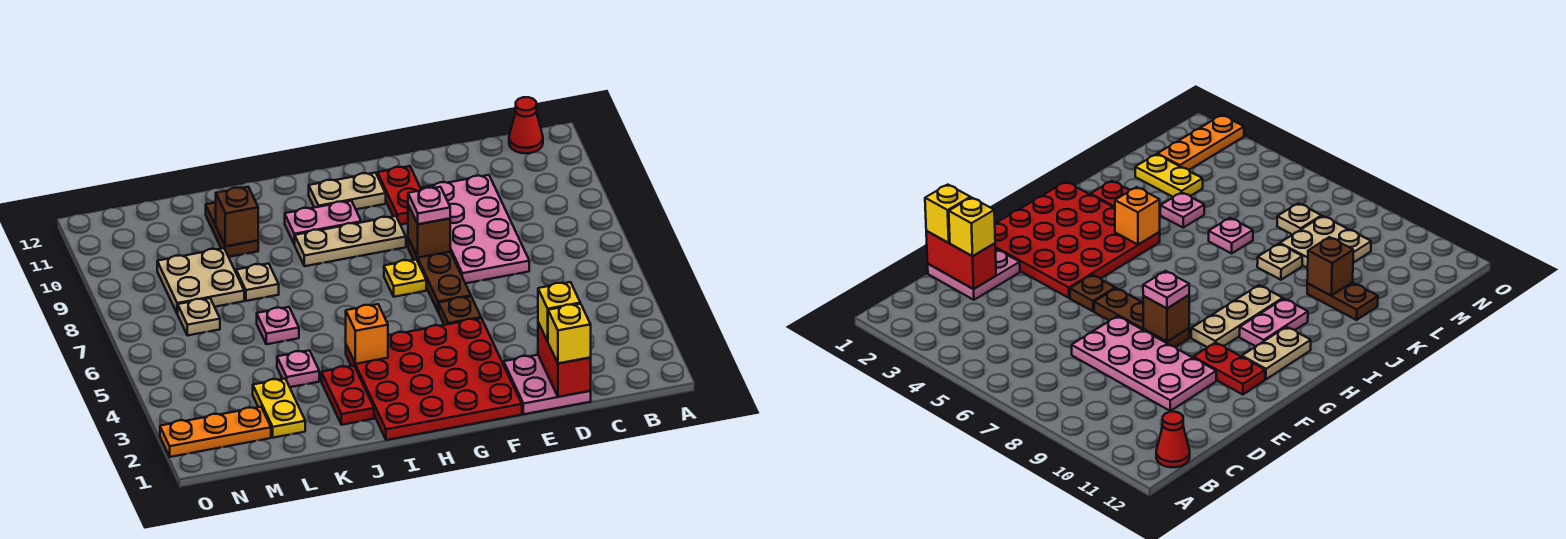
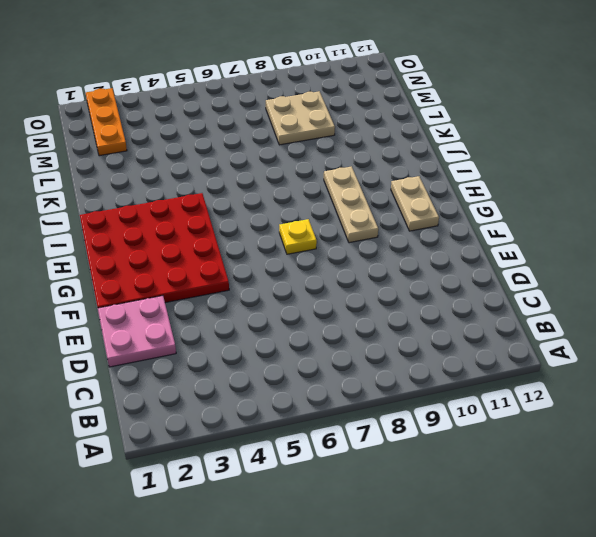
none -> red cone B12 level 1
none -> pink plate D7:E10 level 1
none -> brown plate F5 level 1

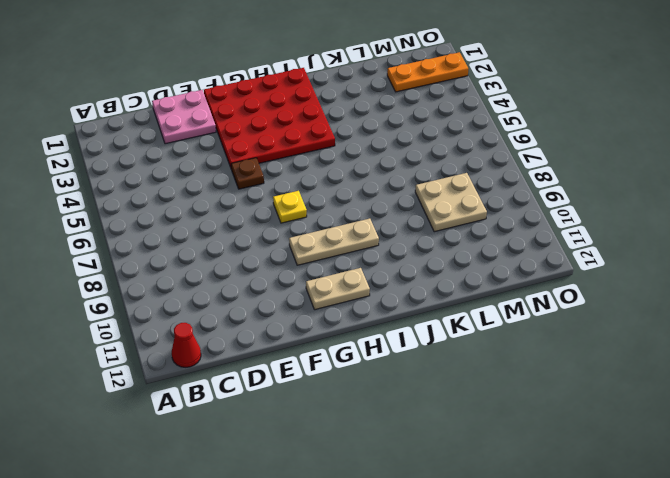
none -> pink plate D7:E10 level 1
none -> brown plate F6:F8 level 1
none -> red plate F10:F11 level 1

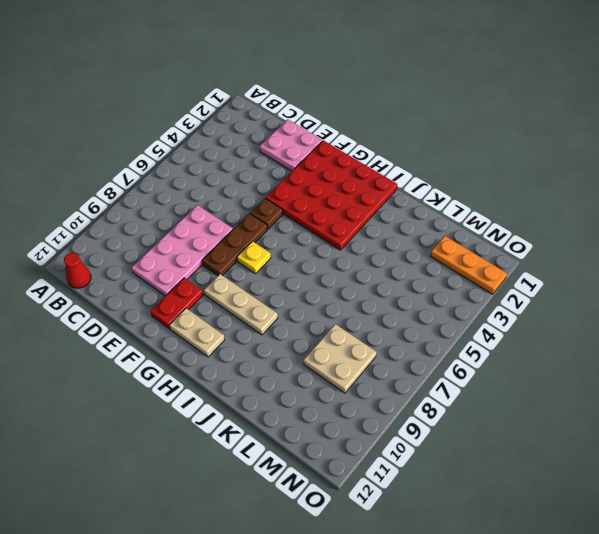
none -> pink plate H10:I10 level 1
none -> red plate J2:J3 level 1
none -> pink plate K4 level 1

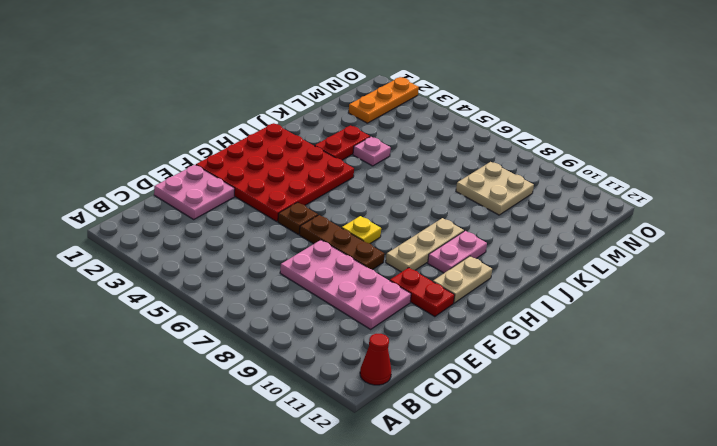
red plate J3:K3 level 1 -> red plate J2:J3 level 1
none -> pink plate K6 level 1
none -> tan plate K8 level 1
none -> brown plate K10:K11 level 1

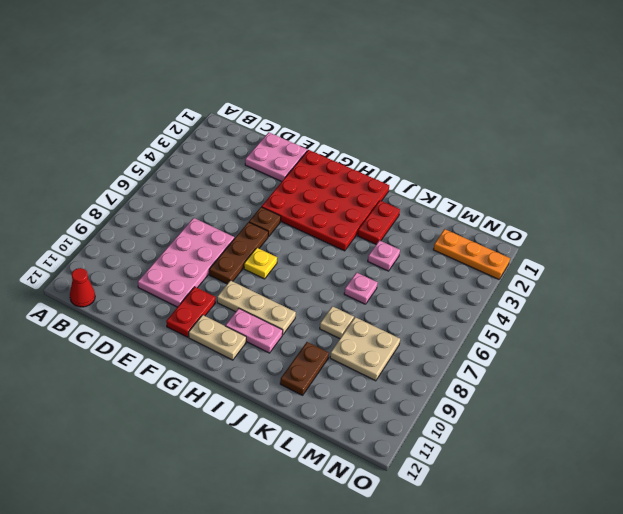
none -> yellow plate L2:L3 level 1
none -> tan plate M7 level 1
none -> red brick D1:D2 level 2

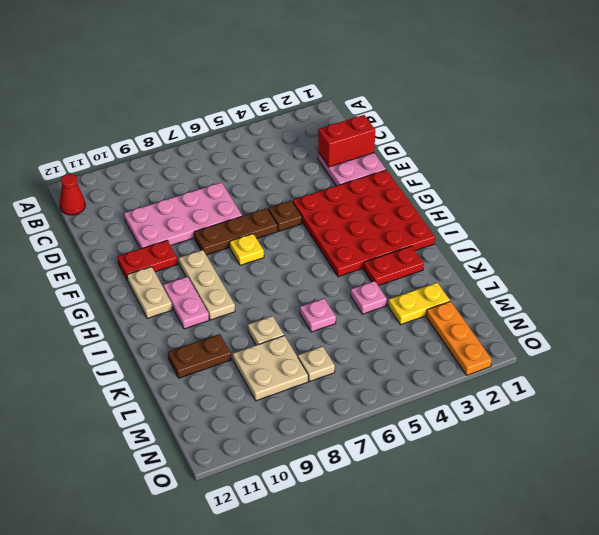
none -> brown brick F8 level 2
none -> orange brick I4 level 2
none -> brown brick K10 level 2

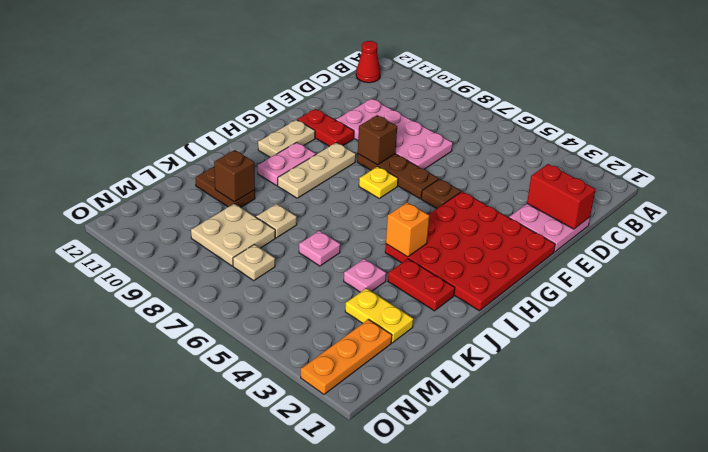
none -> yellow brick D1 level 3
none -> yellow brick D2 level 3
none -> pink plate F8 level 3

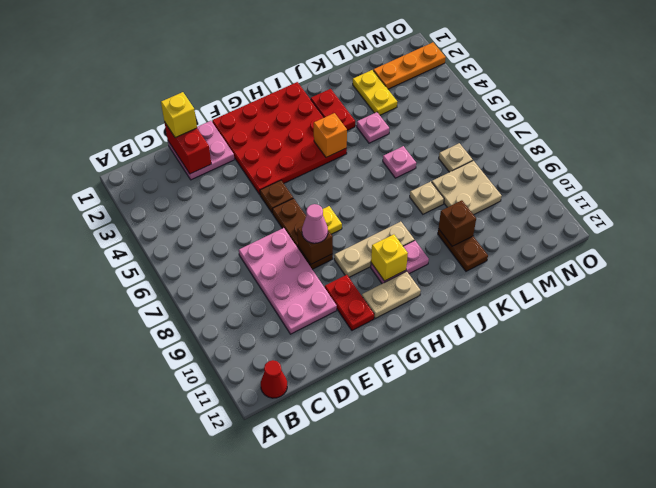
pink cone F8 level 3 -> pink plate F8 level 3
yellow brick H10 level 2 -> yellow brick D2 level 3

